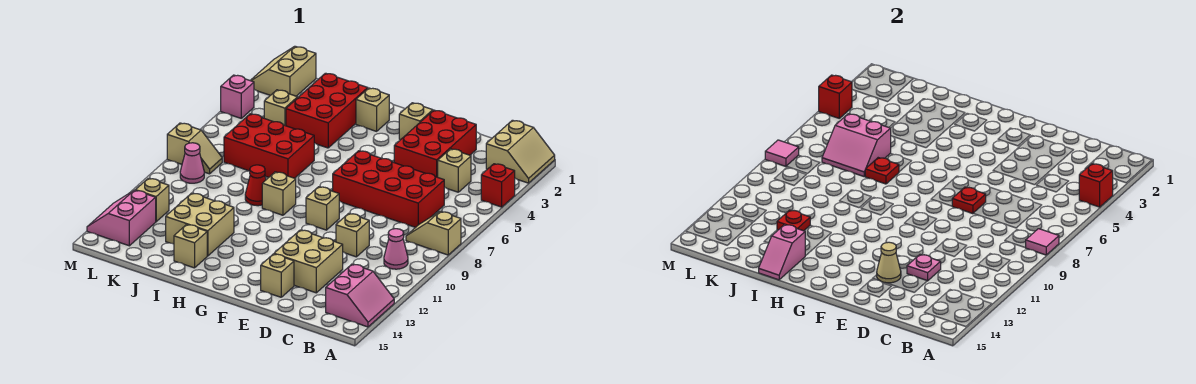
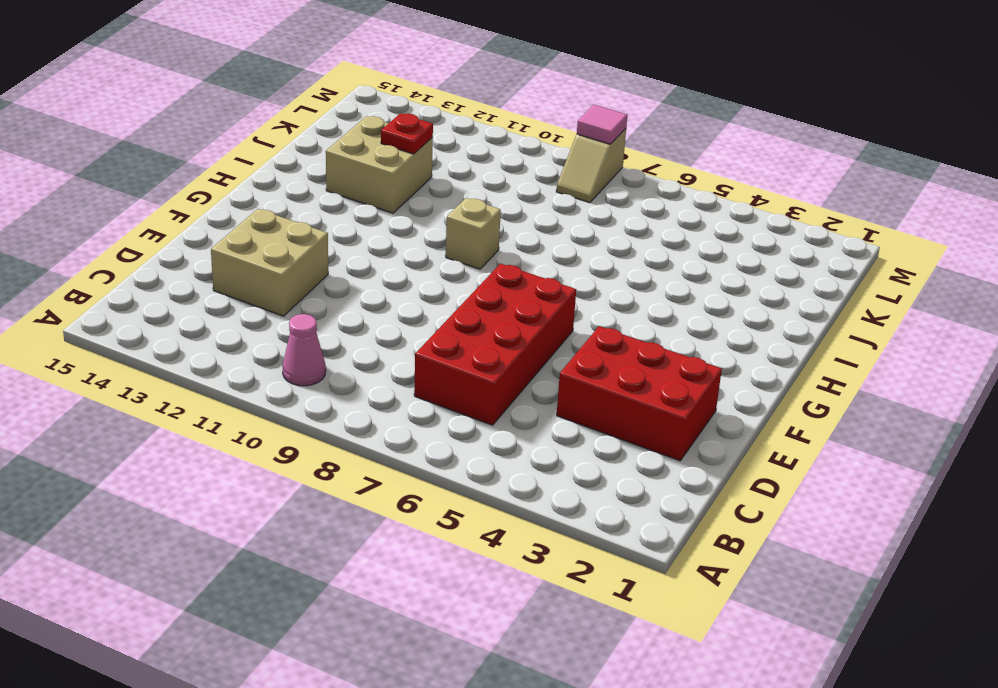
none -> tan slope A1:B2 level 1 top B
none -> red brick A4 level 1
none -> tan slope A8:B8 level 1 top A
none -> pink slope A13:B14 level 1 top B

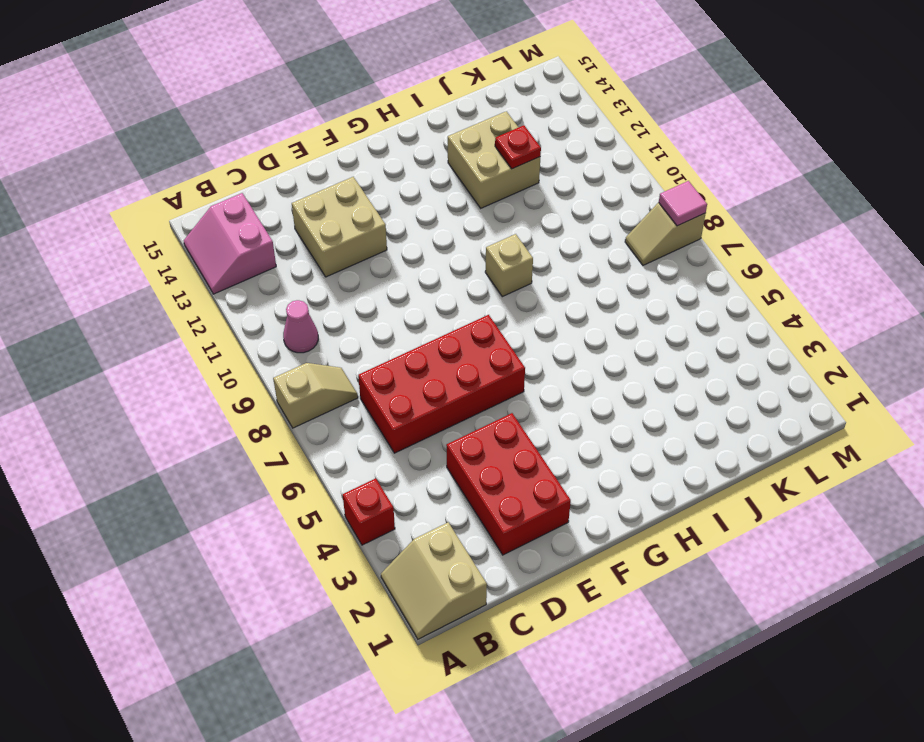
none -> tan brick C4 level 1
none -> tan brick D10 level 1
none -> tan brick E14 level 1
none -> tan brick F2 level 1

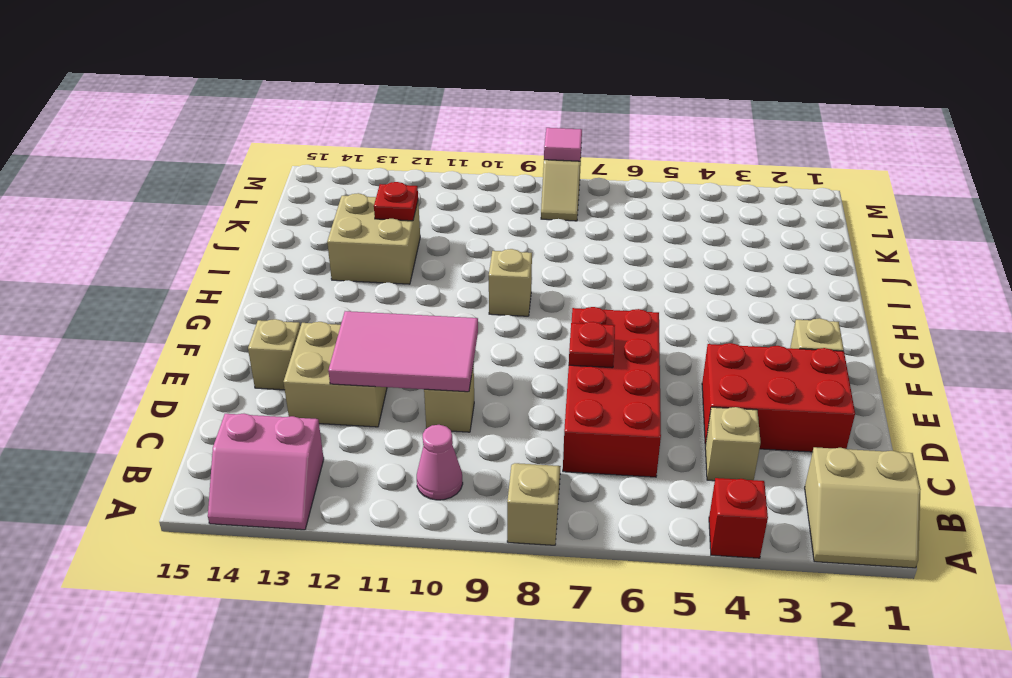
pink tile D10:E12 level 2 -> pink plate D12 level 2
none -> tan brick F9 level 1
none -> tan brick H2 level 1
none -> red brick I2:J4 level 1
none -> red brick I6:K7 level 1

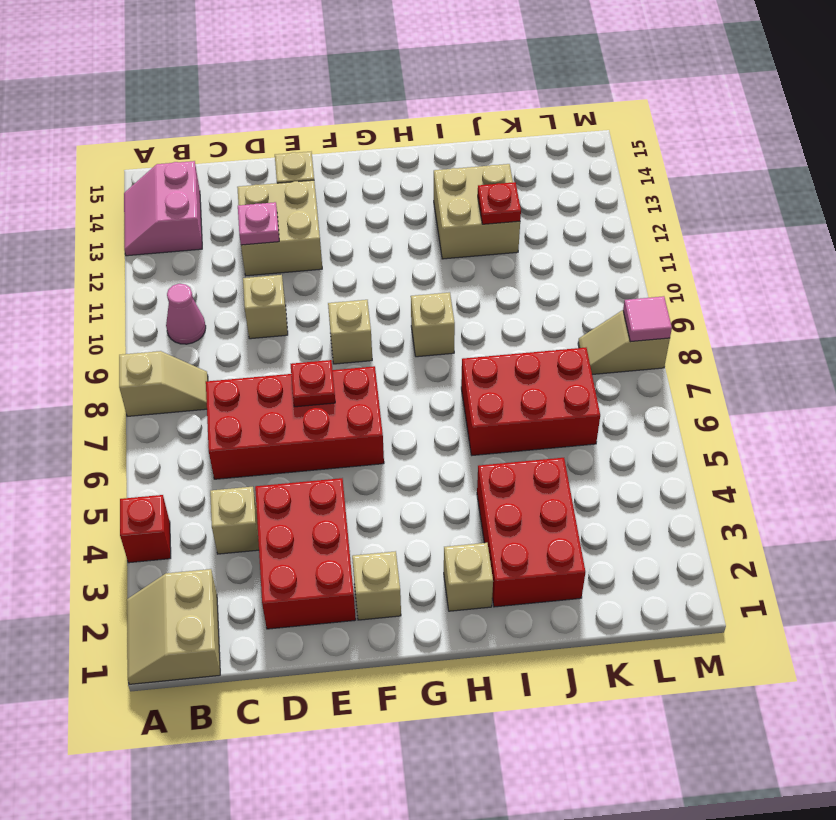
none -> red cone I9 level 1
none -> tan brick I14 level 1
none -> tan brick K4 level 1
none -> tan slope L1:M2 level 1 top L

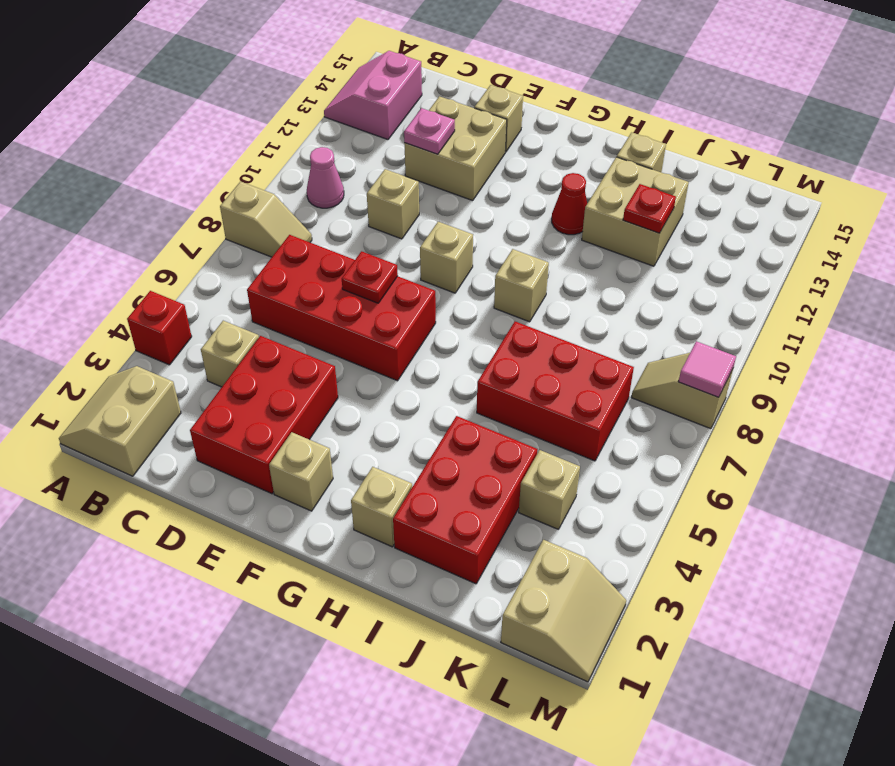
red cone H12 level 1 -> red cone I9 level 1
none -> pink cone L9 level 1
none -> tan brick L12 level 1
none -> pink slope L13:M14 level 1 top L
none -> pink brick M4 level 1

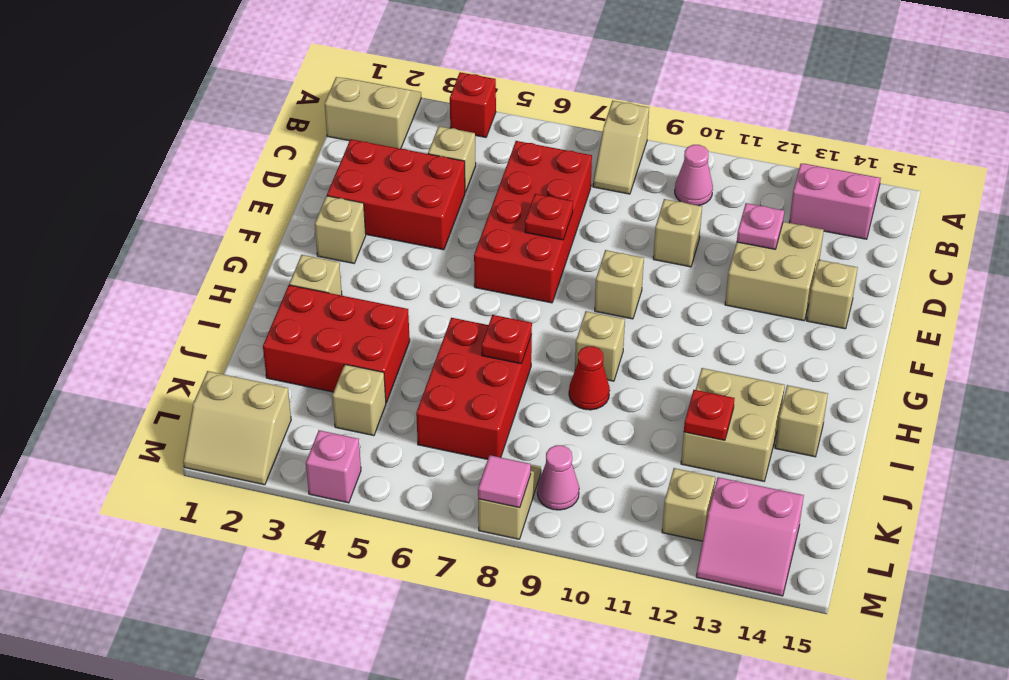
none -> red brick A4 level 2
none -> pink tile A8 level 2
none -> tan cone E13 level 2
none -> pink slope I14:I15 level 2 top 14

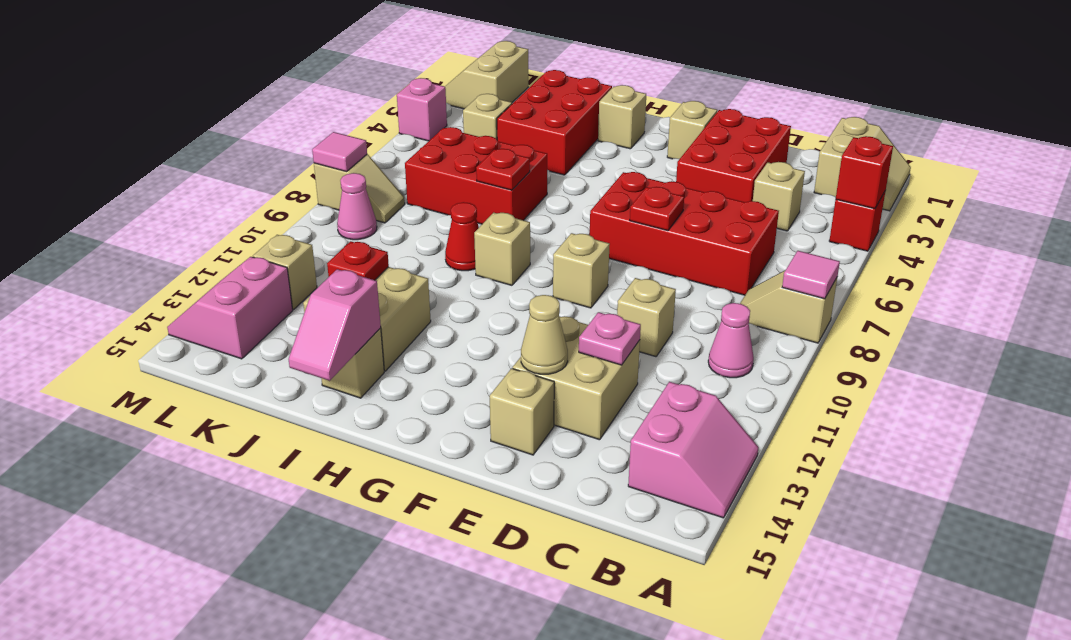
none -> pink slope J6:K7 level 2 top 6
none -> red brick M4 level 2

